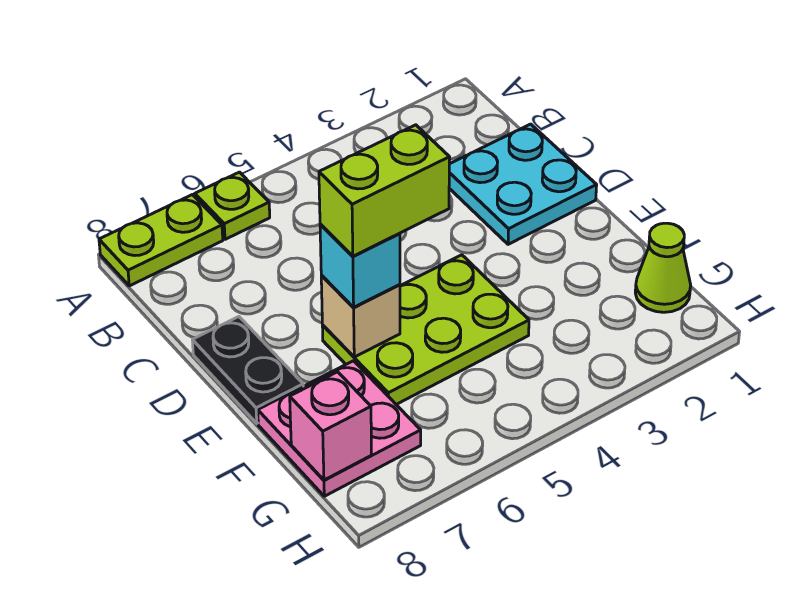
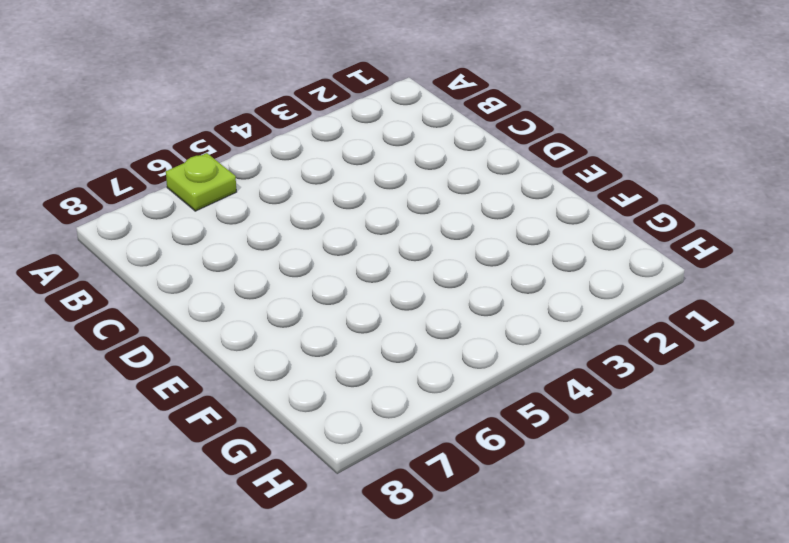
none -> lime plate A7:A8 level 1
none -> cyan plate C1:D2 level 1

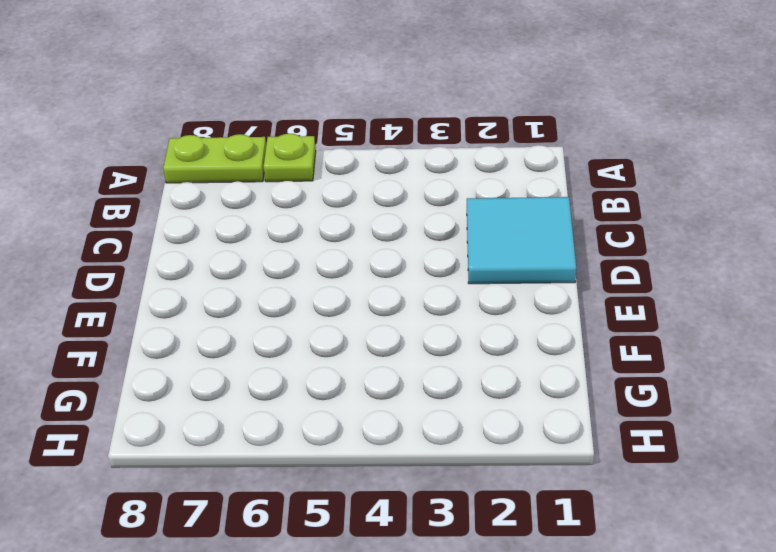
cyan tile C1:D2 level 1 -> cyan plate C1:D2 level 1
none -> black plate D8:E8 level 1
none -> lime plate E4:F6 level 1

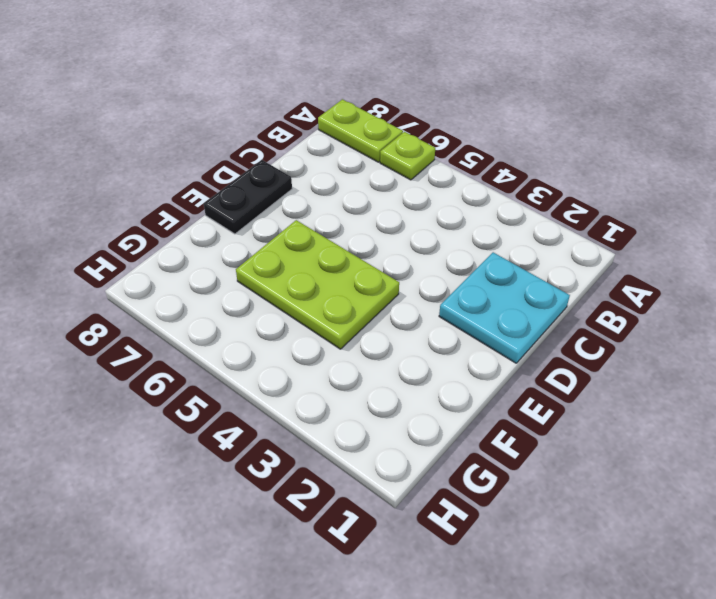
none -> pink plate F7:G8 level 1
none -> lime cone G1 level 1

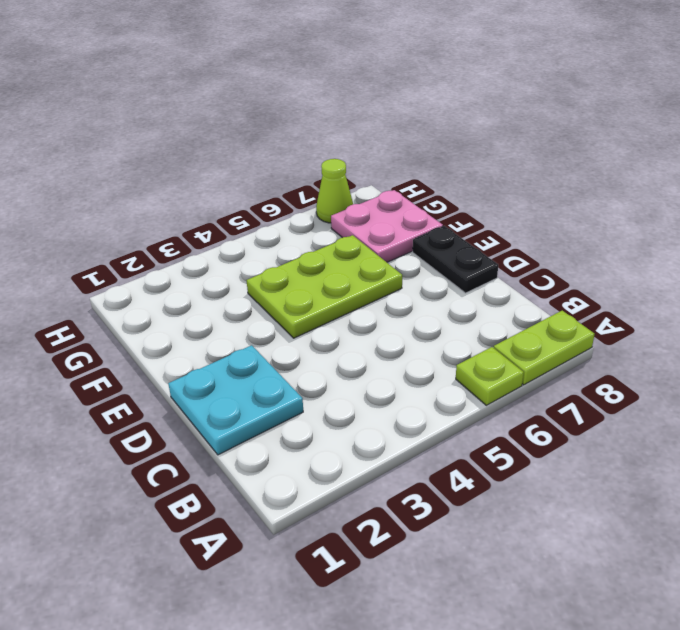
lime cone H7 level 1 -> lime cone G1 level 1
none -> tan brick E6 level 2
none -> pink brick G8 level 2

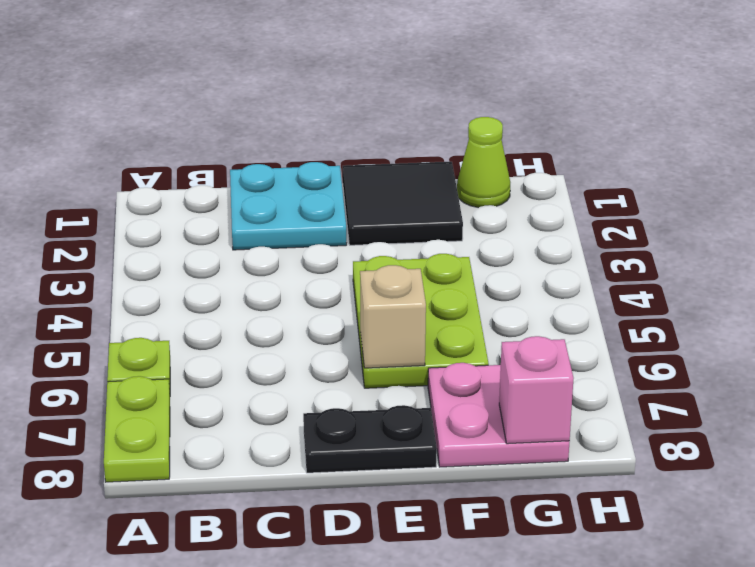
black tile E1:F2 level 1 -> none
none -> cyan brick E6 level 3
none -> lime brick E5:E6 level 4

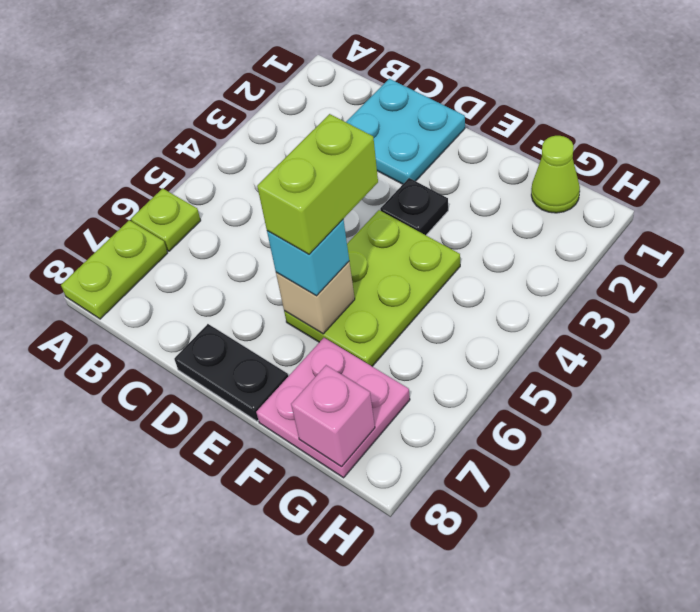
black plate E3 level 1 -> none

